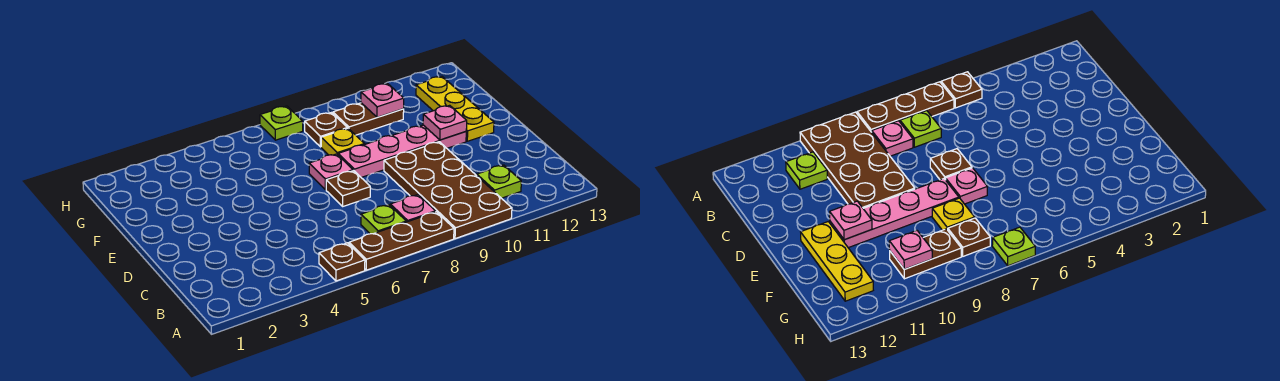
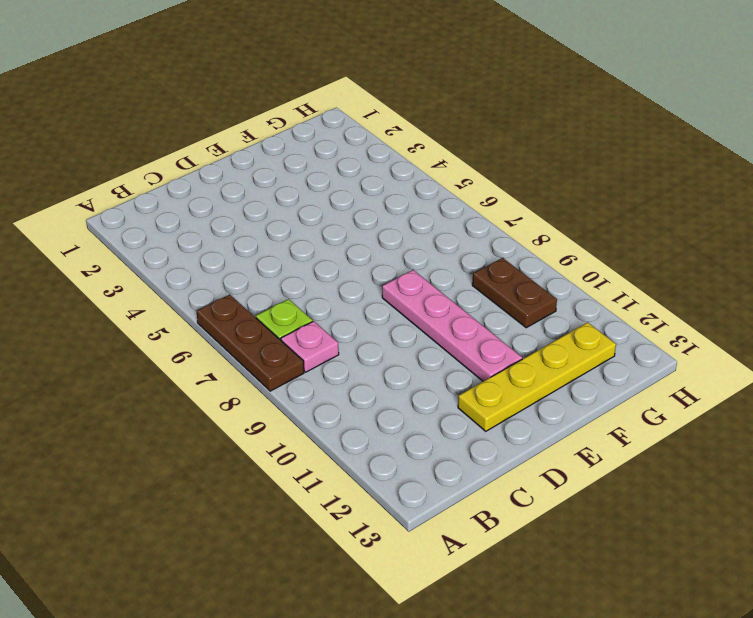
yellow plate D12:G12 level 1 -> yellow plate E12:G12 level 1
none -> brown plate A5 level 1
none -> brown plate A9:D10 level 1
none -> lime plate B11 level 1

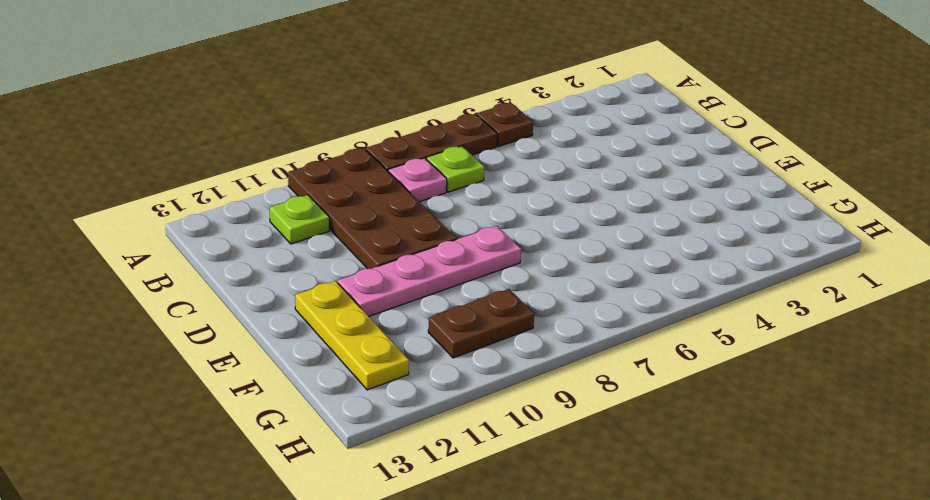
none -> brown plate D7 level 1
none -> pink plate E7 level 1
none -> yellow plate F8 level 1

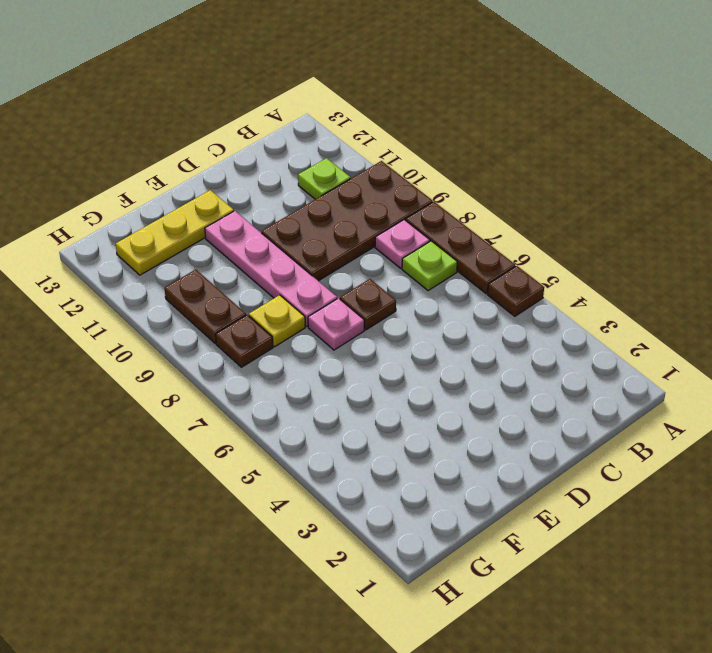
none -> lime plate H7 level 1
none -> pink plate E11 level 2
none -> pink plate G10 level 2

